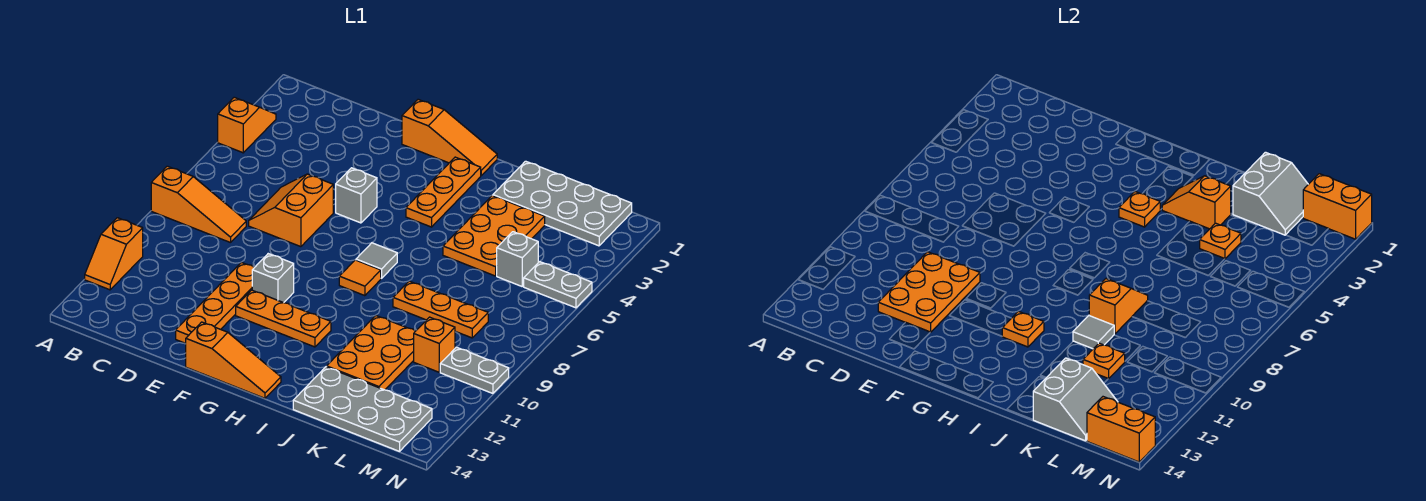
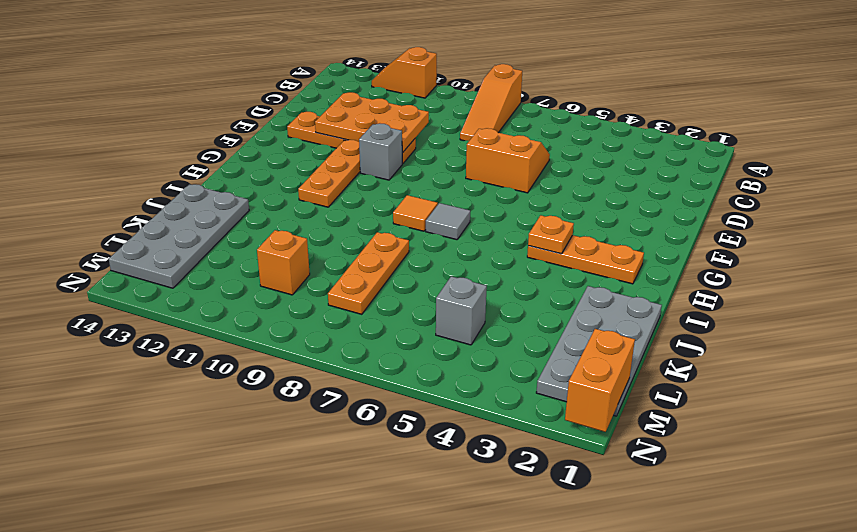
none -> orange slope A3:A4 level 1 top 4
none -> orange slope F1:H1 level 1 top F
none -> grey brick F5 level 1
none -> orange slope F14:H14 level 1 top F

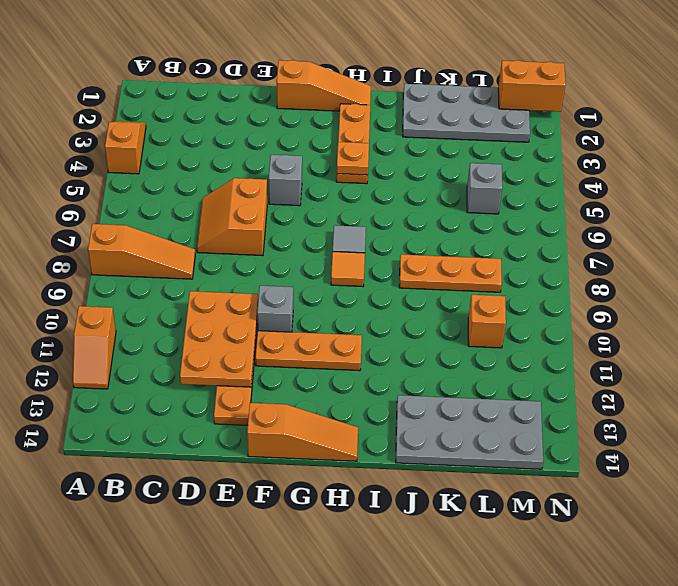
none -> orange plate J3:K5 level 1
none -> orange plate J10:K12 level 1
none -> grey plate M5:N5 level 1
none -> grey plate M10:N10 level 1

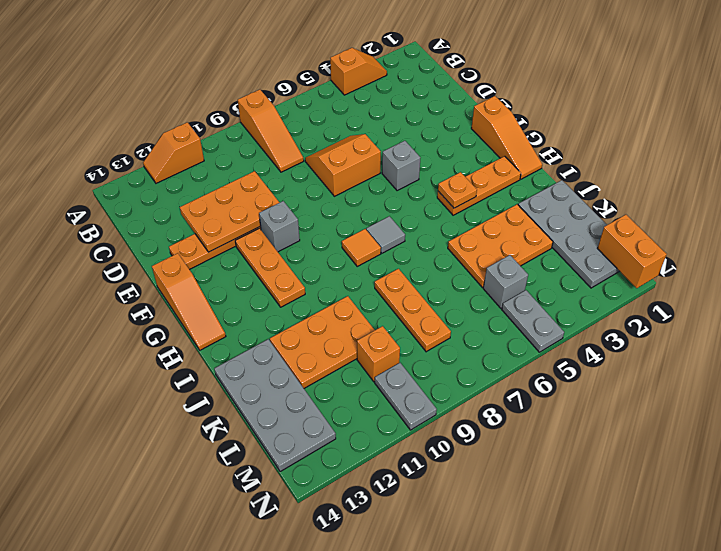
none -> orange plate H11 level 2
none -> orange slope I3:J3 level 2 top J
none -> orange slope J8:J9 level 2 top 9
none -> grey tile J10 level 2

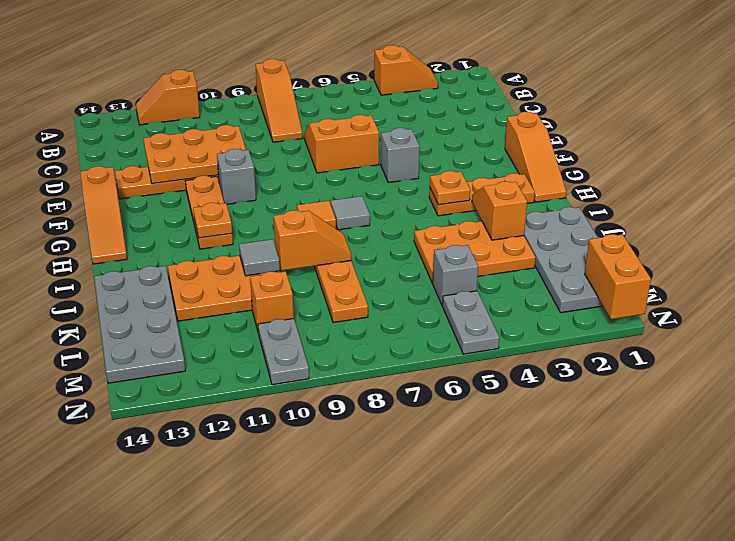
none -> grey slope K1:L2 level 2 top K
none -> orange plate K4 level 2
none -> orange plate K11 level 2
none -> grey slope K13:L14 level 2 top K

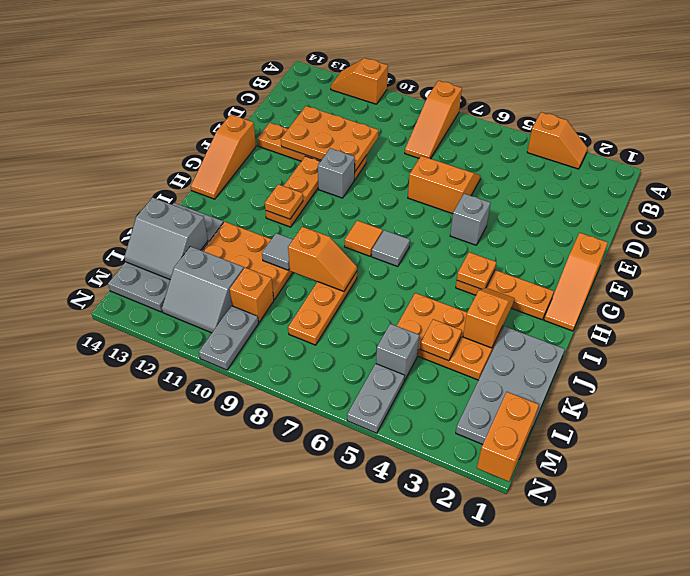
grey slope L11:M12 level 1 top L -> grey slope K1:L2 level 2 top K
none -> orange plate K11 level 2
none -> orange brick M14:N14 level 2

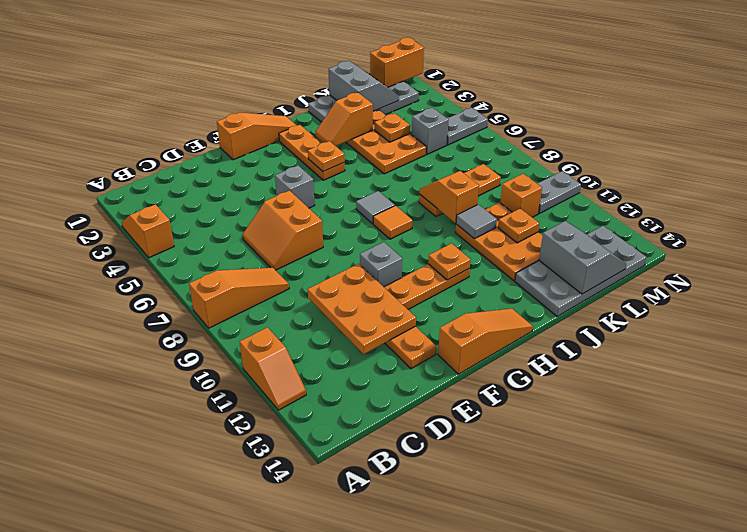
none -> orange brick M14:N14 level 2

